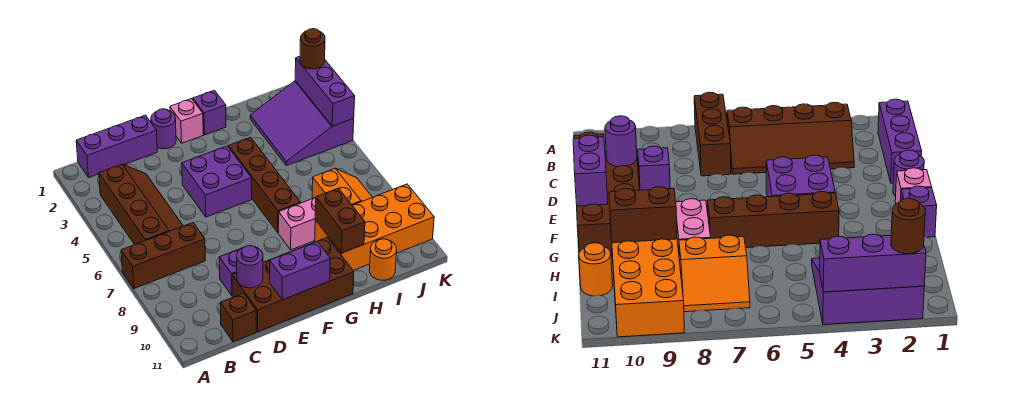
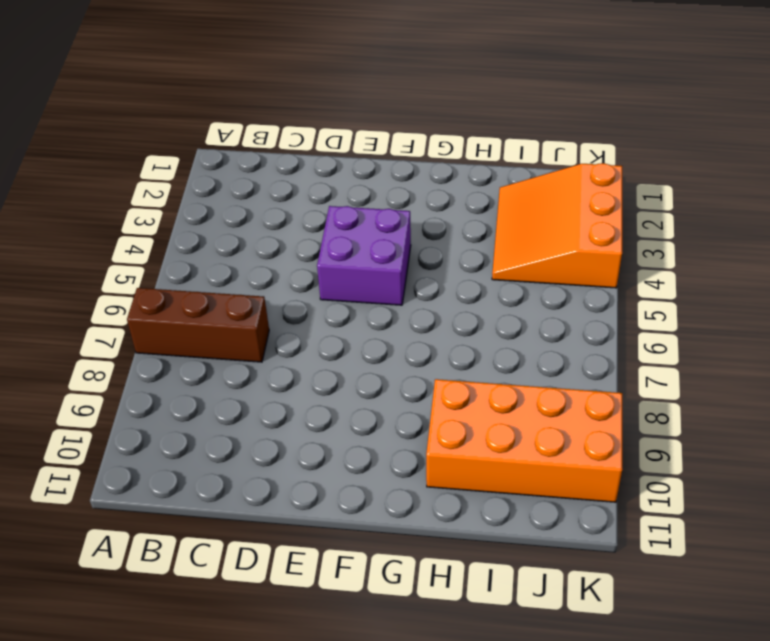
orange slope I2:K4 level 1 top K -> purple slope I2:K4 level 1 top K
none -> purple brick B1:D1 level 1
none -> brown slope B3:C6 level 1 top B
none -> brown brick C11 level 1

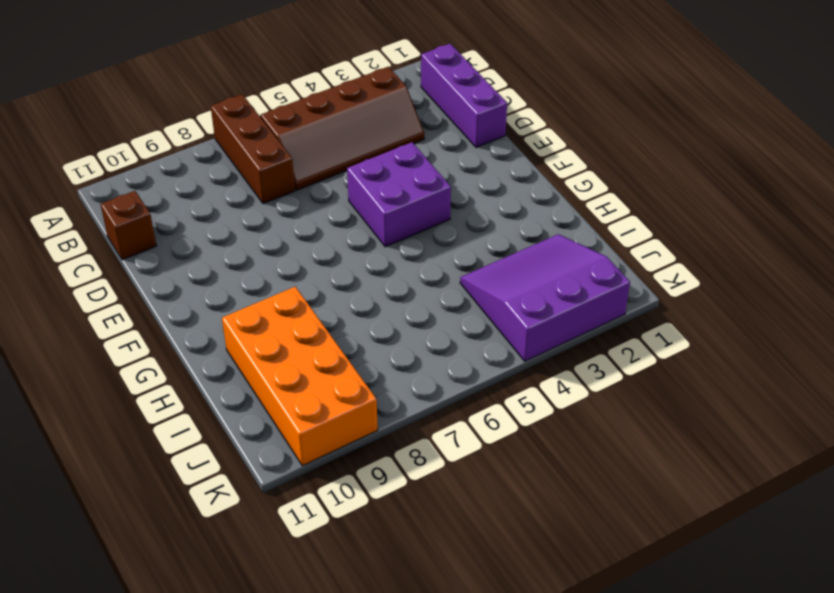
none -> purple brick D9 level 1
none -> brown brick D10:G11 level 1
none -> purple round brick E1 level 1

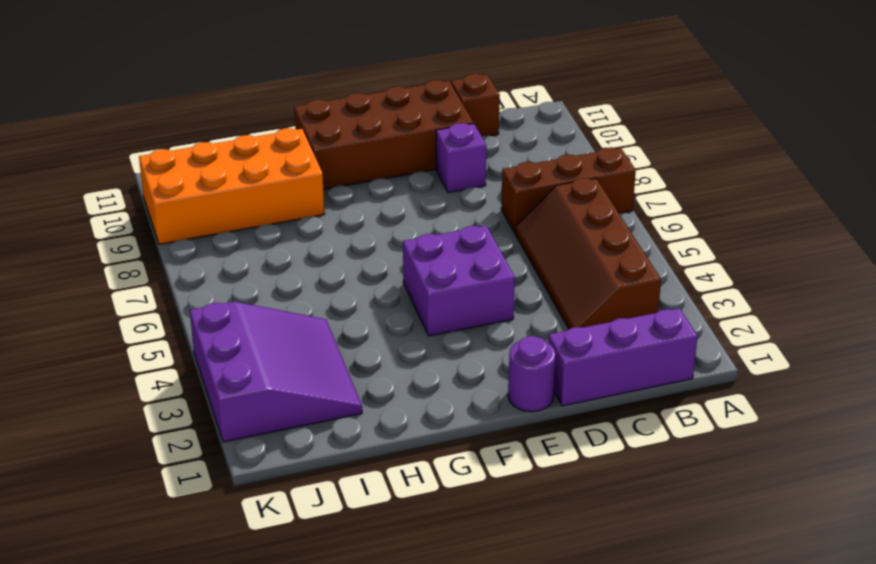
none -> pink brick F1 level 1
none -> purple brick G1 level 1
none -> brown brick G4:G7 level 1

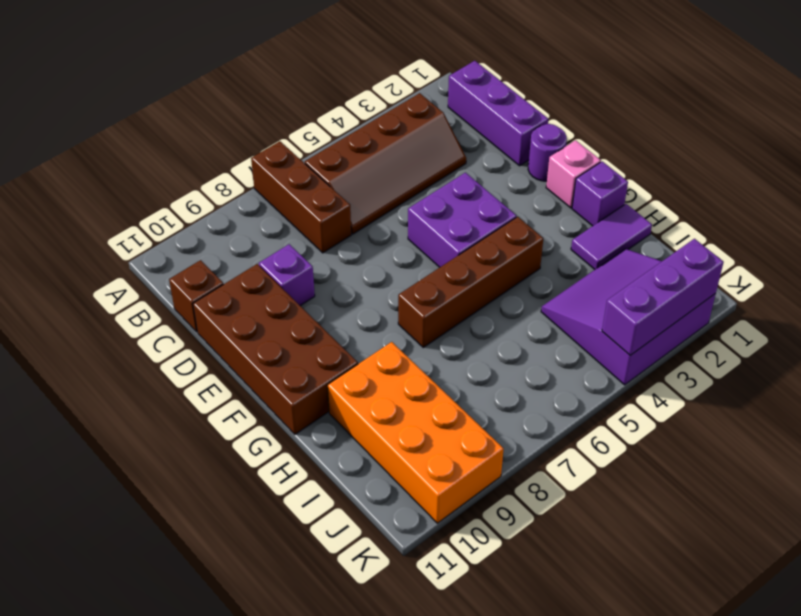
purple tile H1:H2 level 1 -> none
none -> pink brick G8:H8 level 1
none -> orange slope I7:J8 level 1 top I
none -> orange round brick I11 level 1

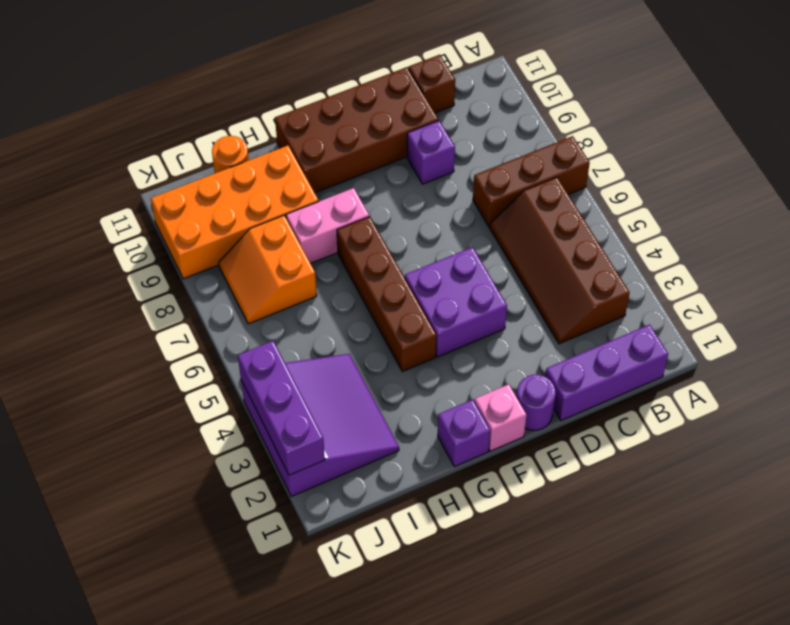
none -> purple round brick D10 level 2
none -> purple brick E11:F11 level 2
none -> brown brick H9:H10 level 2

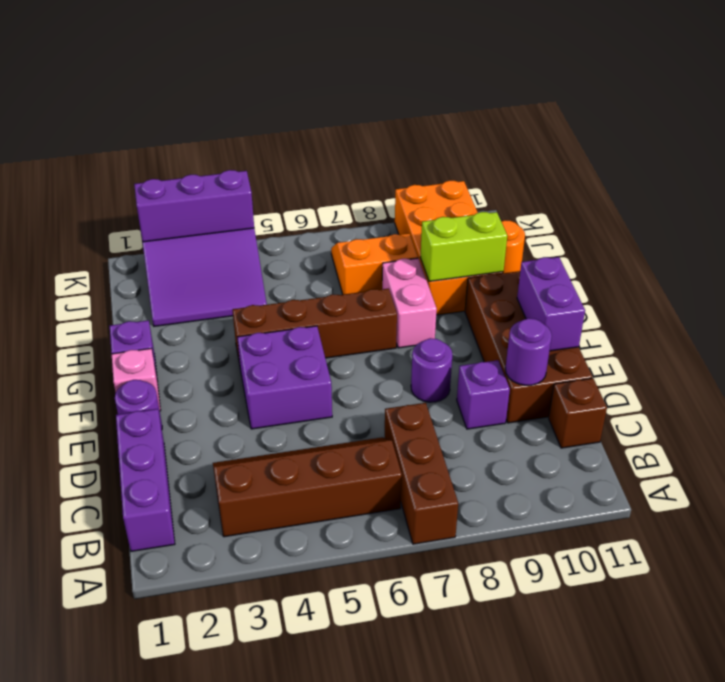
purple round brick E8 level 1 -> none
lime brick H9:H10 level 2 -> brown brick H9:H10 level 2
none -> brown round brick K2 level 3

